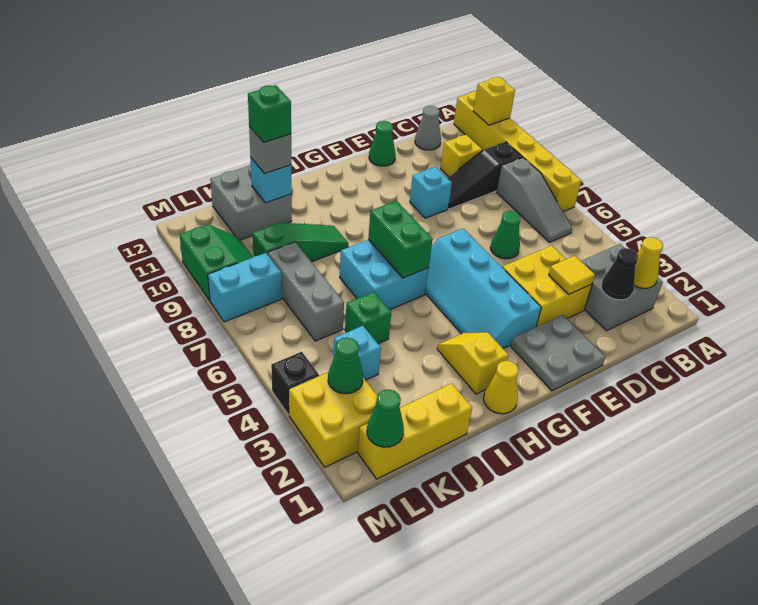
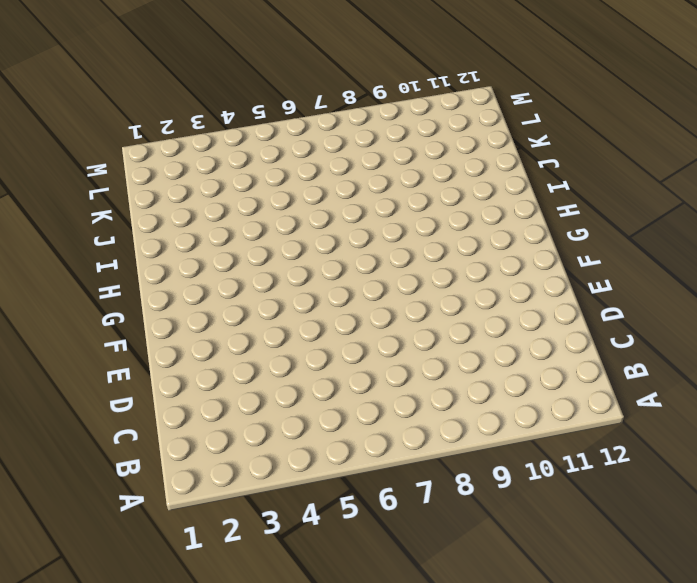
none -> yellow brick A7:A12 level 1
none -> grey brick B2:C3 level 1
none -> grey slope B6:B8 level 1 top 8
none -> black slope B9:D9 level 1 top B

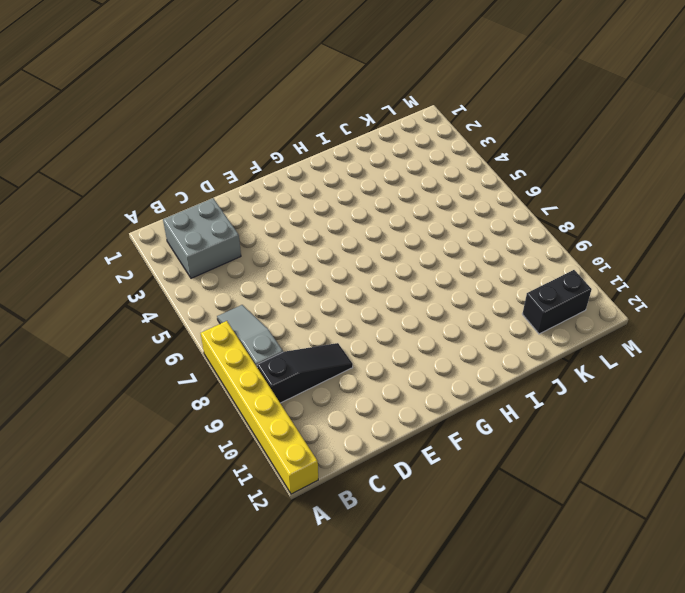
black brick K11:L11 level 1 -> grey brick J11:K12 level 1
none -> yellow brick C10 level 1
none -> grey cone C12 level 1
none -> yellow brick D3:E4 level 1
none -> green cone D6 level 1

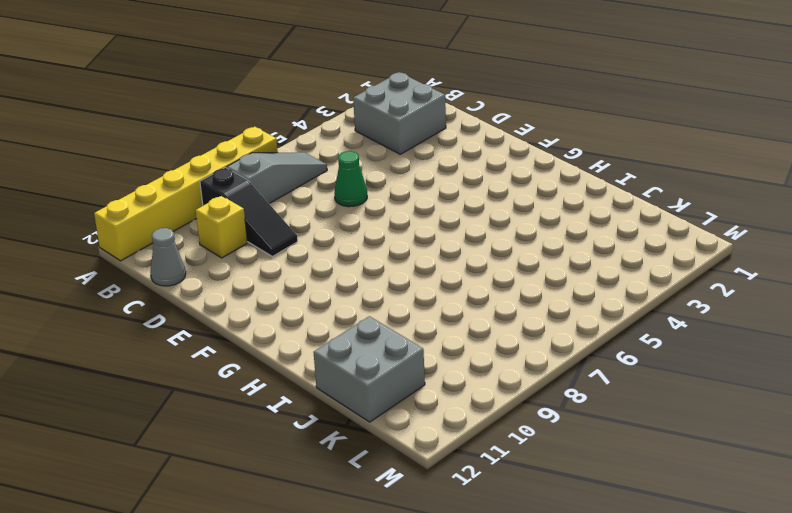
none -> yellow brick D3:E4 level 1
none -> grey plate E1:F2 level 1
none -> cyan brick E9 level 1
none -> green cone E12 level 1

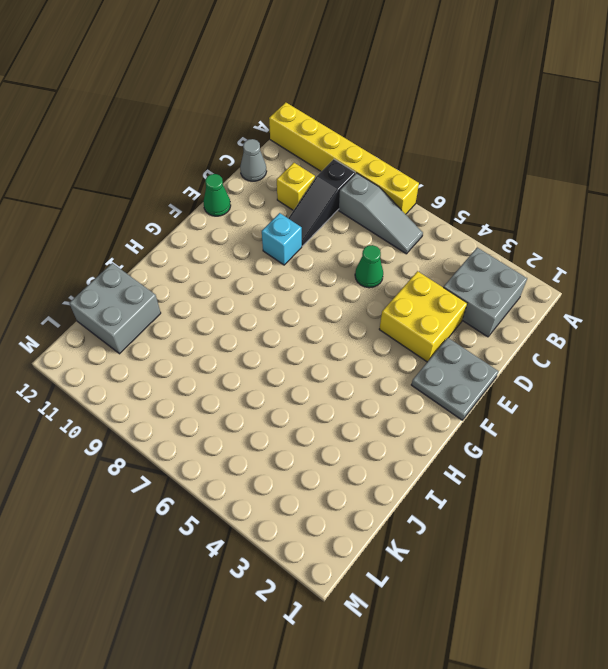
none -> cyan slope F3:G6 level 1 top F
none -> yellow cone H1 level 1
none -> yellow slope H2:H3 level 1 top 2
none -> cyan brick H6:I7 level 1

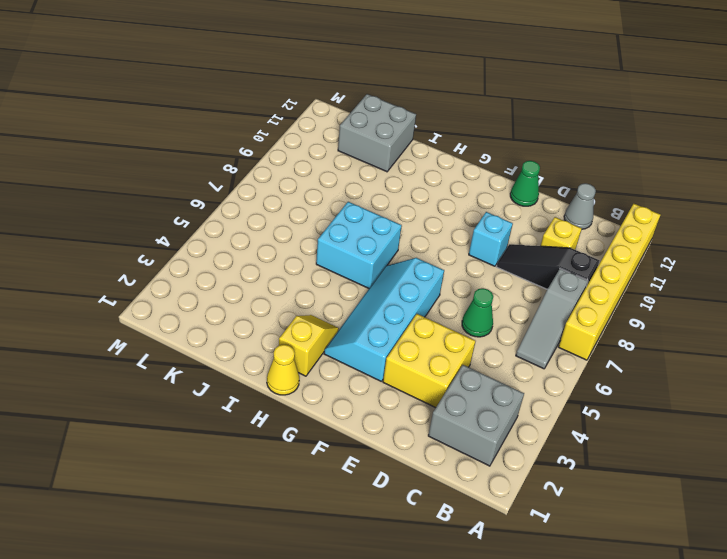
none -> grey plate E1:F2 level 1
none -> green slope I9:K9 level 1 top K
none -> yellow brick J1:L1 level 1
none -> green brick J5 level 1

